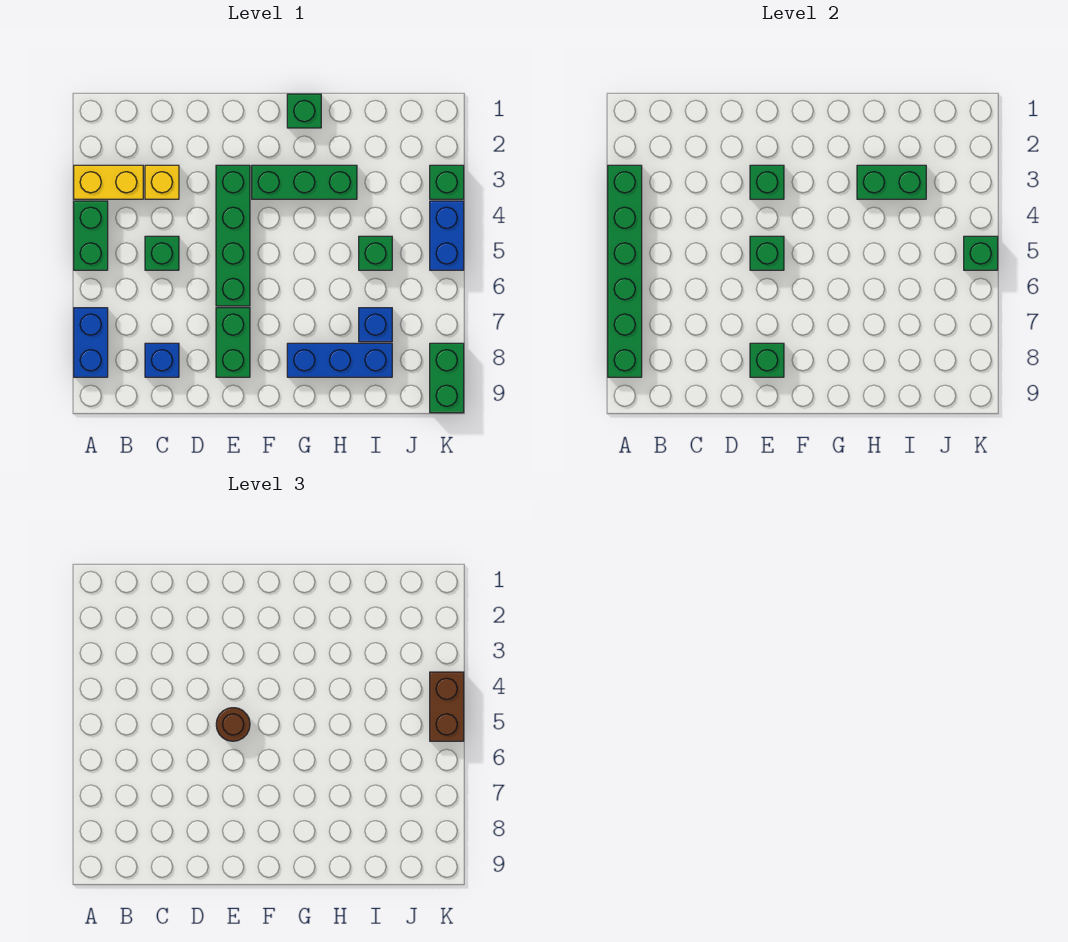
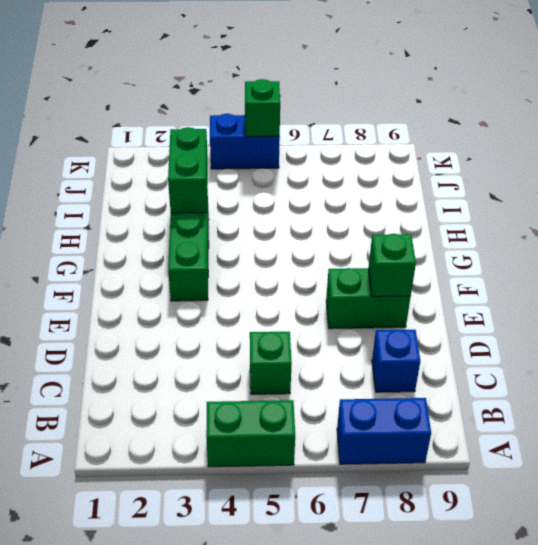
none -> yellow brick A3:B3 level 1
none -> yellow brick C3 level 1
none -> green brick E3:E6 level 1

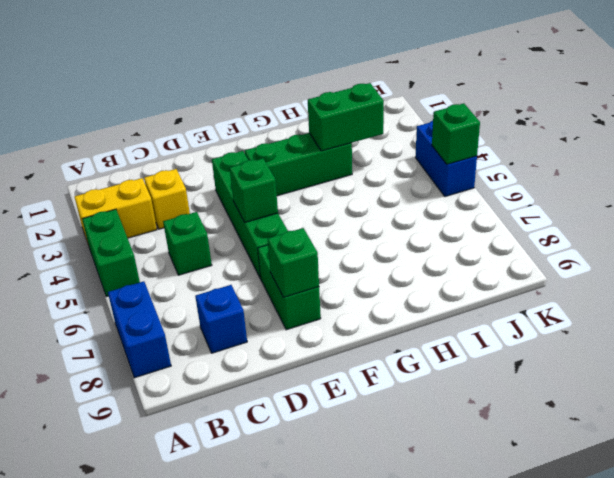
none -> green brick G1 level 1
none -> blue brick G8:I8 level 1
none -> green brick I5 level 1

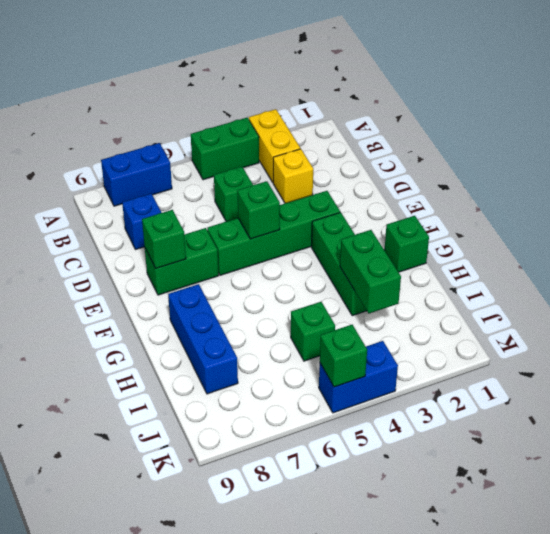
none -> blue brick I7 level 1
none -> green brick K3 level 1
none -> green brick K8:K9 level 1

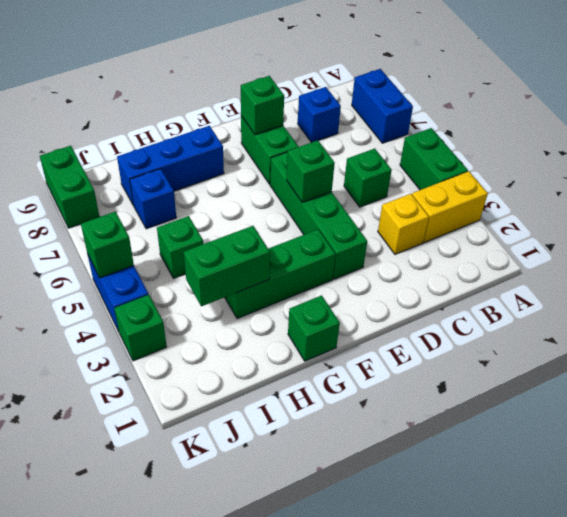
none -> green brick A3:A8 level 2
none -> green brick E3 level 2
none -> brown round brick E5 level 3

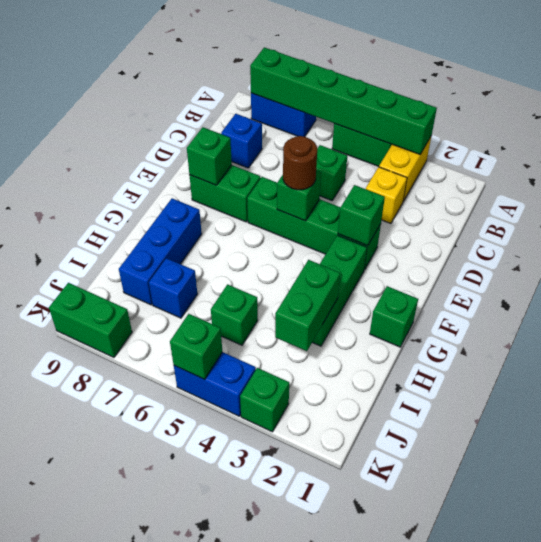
none -> brown brick K4:K5 level 3

